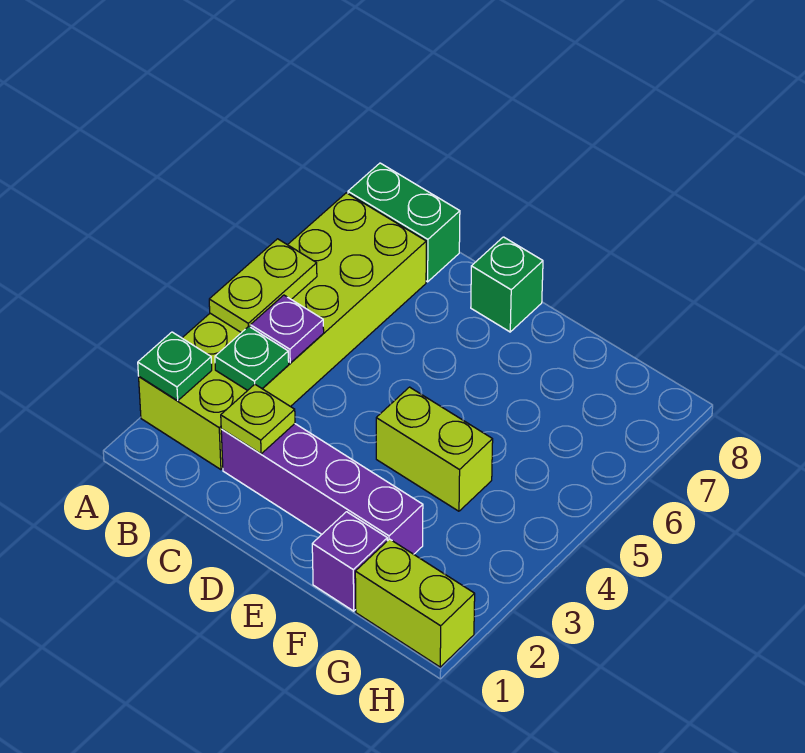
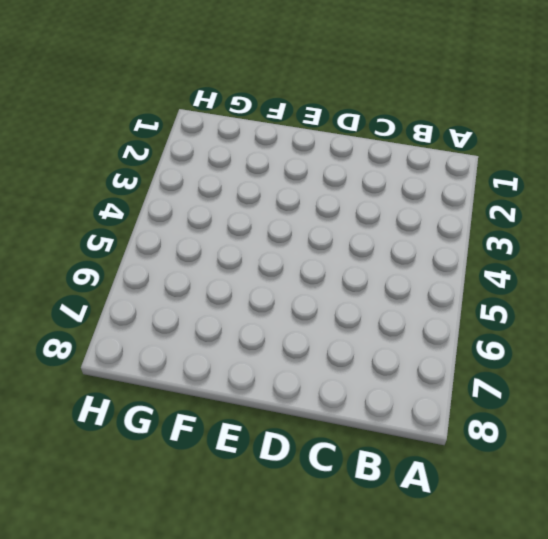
none -> lime brick A2:B7 level 1
none -> green brick A8:B8 level 1
none -> purple brick C2:F2 level 1

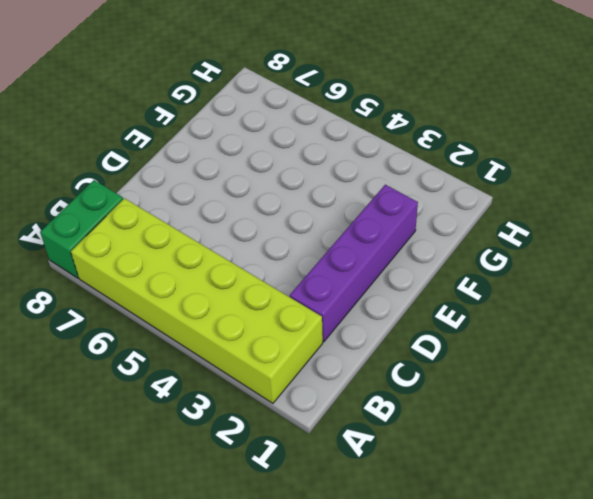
none -> green brick D8 level 1
none -> lime brick E4:F4 level 1
none -> purple brick F1 level 1

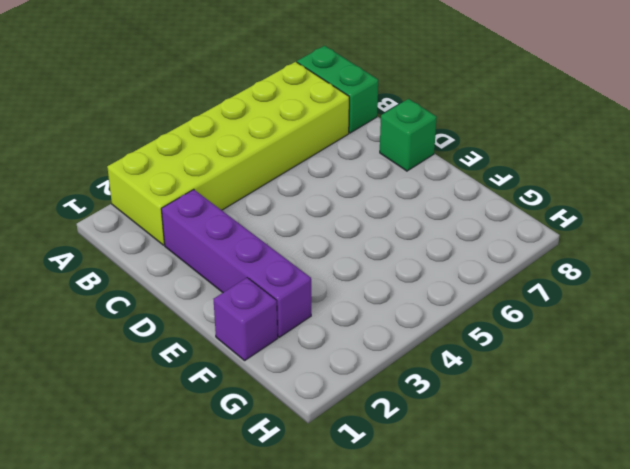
none -> lime brick E4:F4 level 1
none -> lime brick G1:H1 level 1
none -> green plate A2 level 2

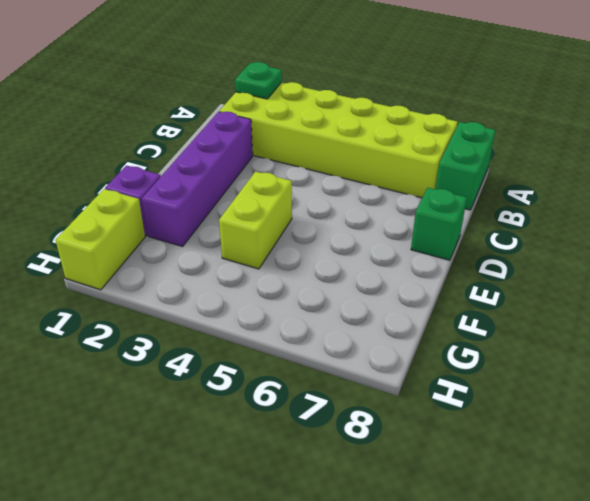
none -> lime plate A4:A5 level 2
none -> green plate B3 level 2
none -> purple plate B4 level 2

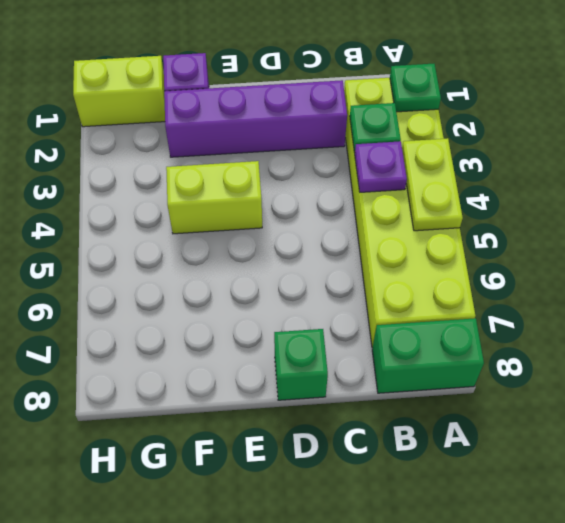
none -> lime plate C2 level 2

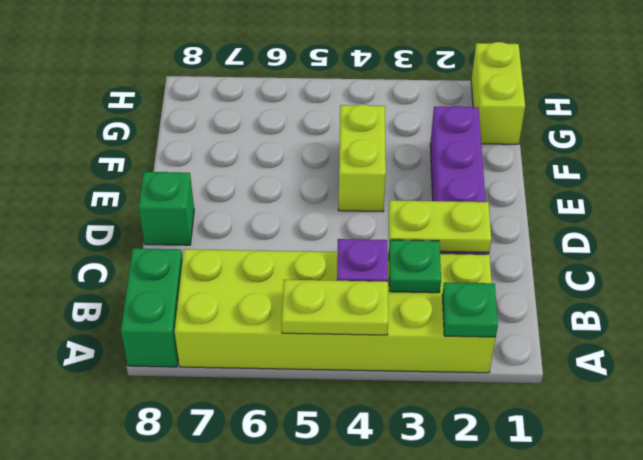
lime plate C2:C3 level 2 -> lime plate C2 level 2
none -> purple brick F1 level 1

